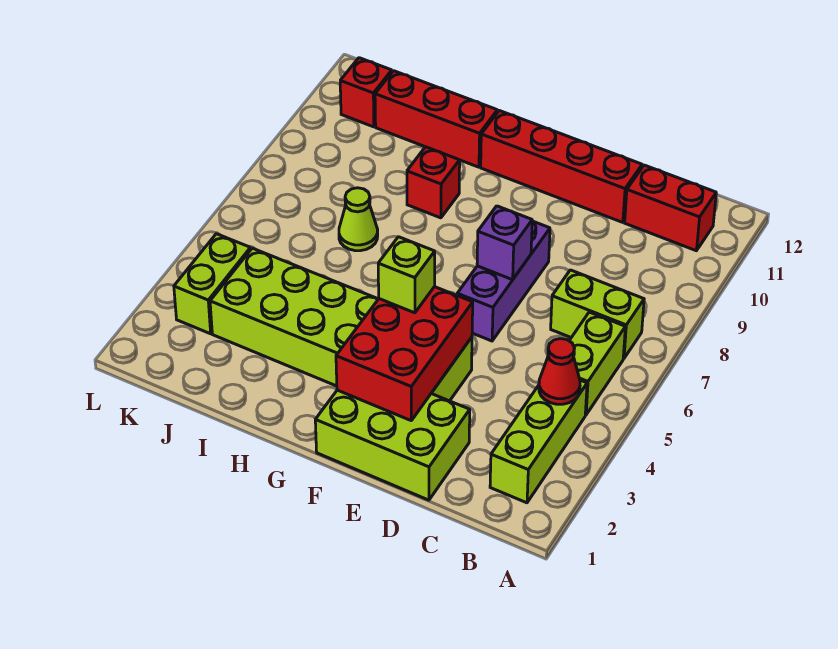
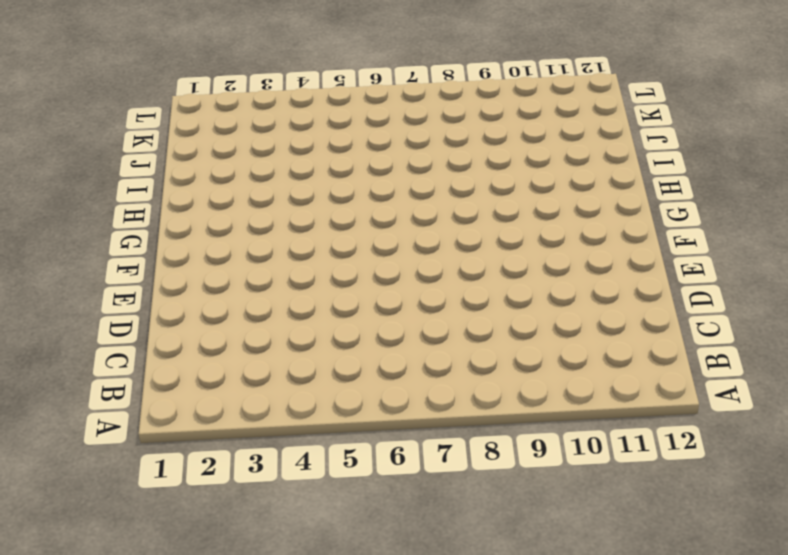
none -> lime brick B2:B4 level 1
none -> lime brick B5:B6 level 1
none -> lime brick B7:C7 level 1

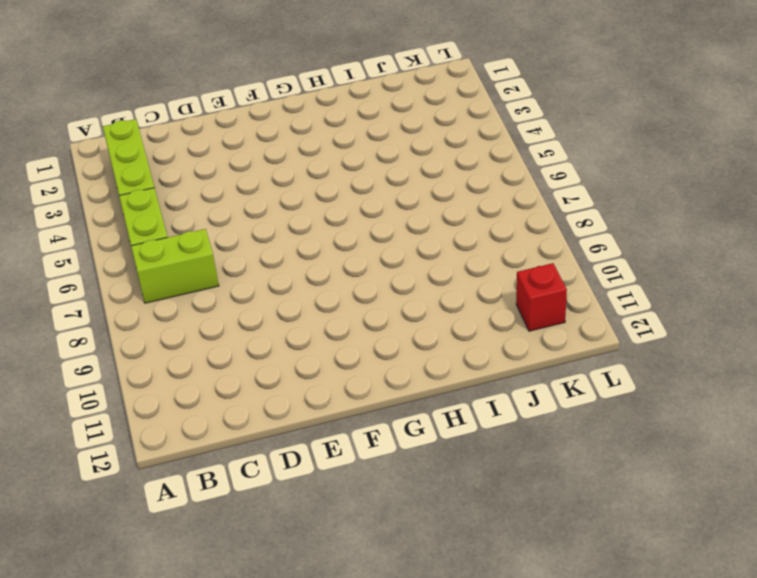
none -> red brick B11:C11 level 1
none -> lime brick D1:F2 level 1
none -> red brick D11:G11 level 1

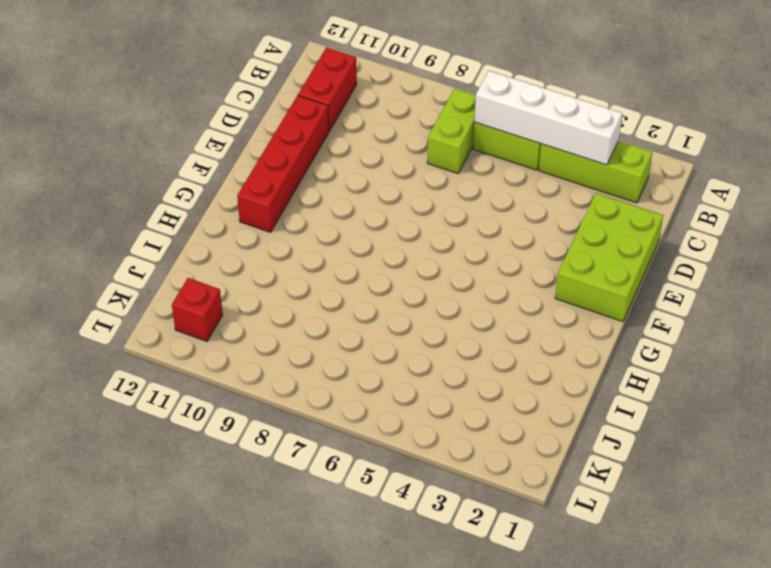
white brick B3:B6 level 2 -> red cone B4 level 2
none -> lime brick E3:J4 level 1
none -> purple brick E6:E8 level 1
none -> red brick H9 level 1

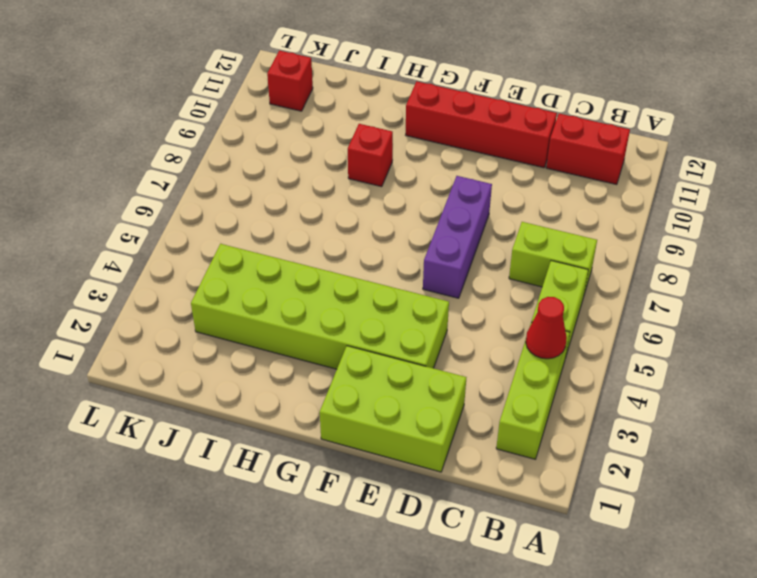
none -> red brick H11:J11 level 1
none -> lime cone I7 level 1
none -> lime brick K3:K4 level 1

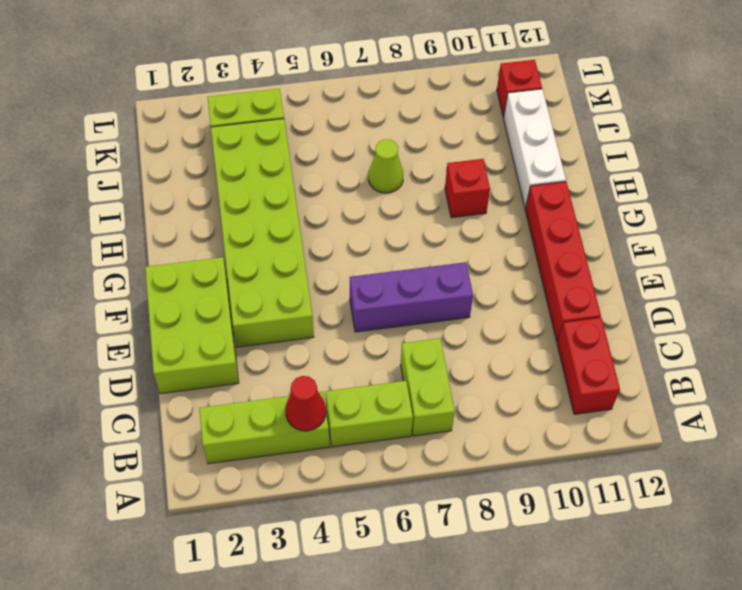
white brick H11:J11 level 1 -> red brick H11:J11 level 1
none -> red brick E2:F4 level 2
none -> purple brick E7 level 2
none -> lime brick F4 level 3

